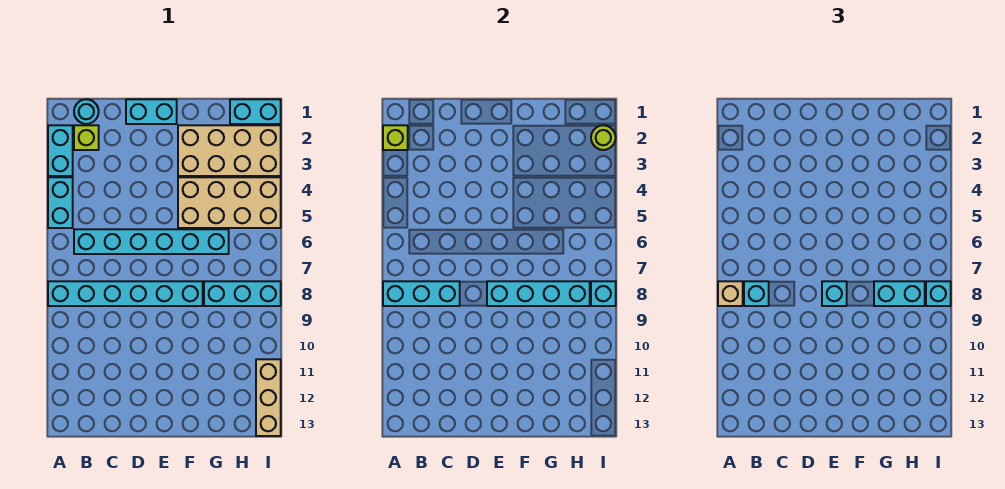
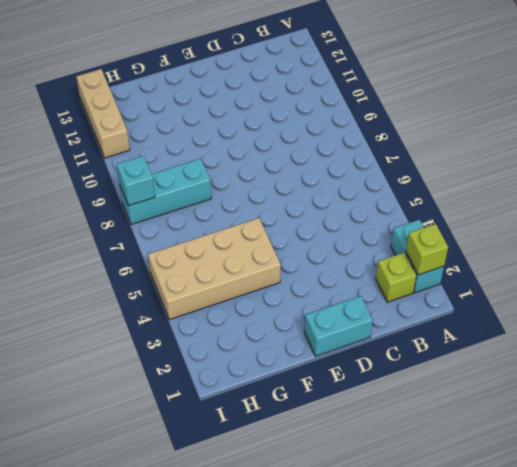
none -> cyan brick A4:A5 level 1
none -> cyan brick A8:F8 level 1
none -> cyan round brick B1 level 1

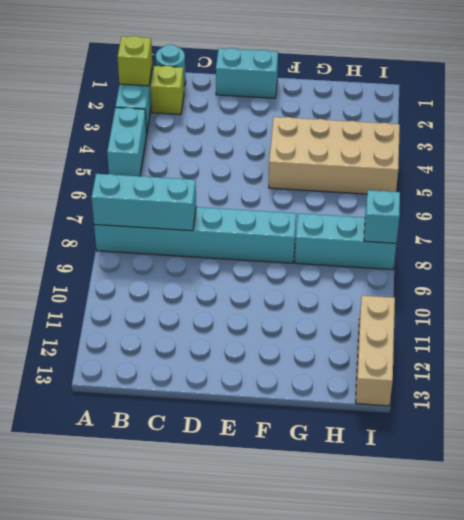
none -> cyan brick B6:G6 level 1
none -> tan brick F2:I3 level 1
none -> cyan brick H1:I1 level 1

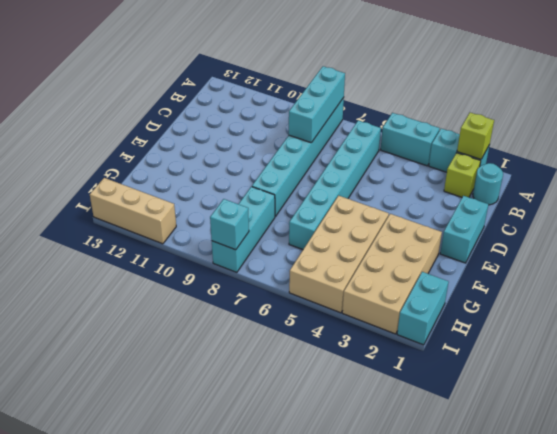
none -> cyan brick E8:H8 level 2
none -> lime round brick I2 level 2
none -> tan brick A8 level 3

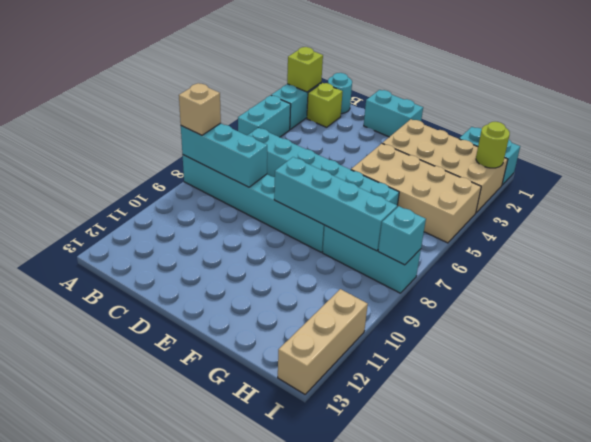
none -> cyan brick B8 level 3
none -> cyan brick E8 level 3
none -> cyan brick G8:H8 level 3

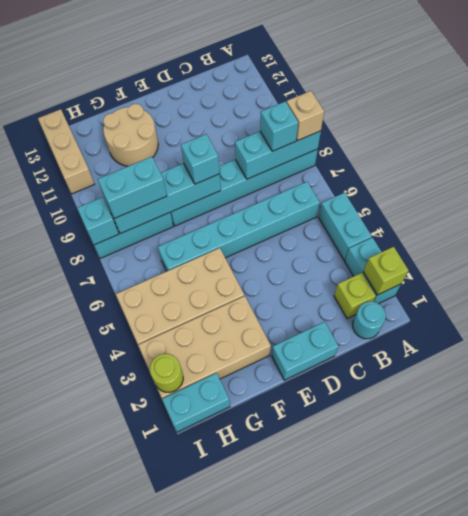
tan round brick F11:G12 level 1 -> none
none -> cyan brick I8 level 3

